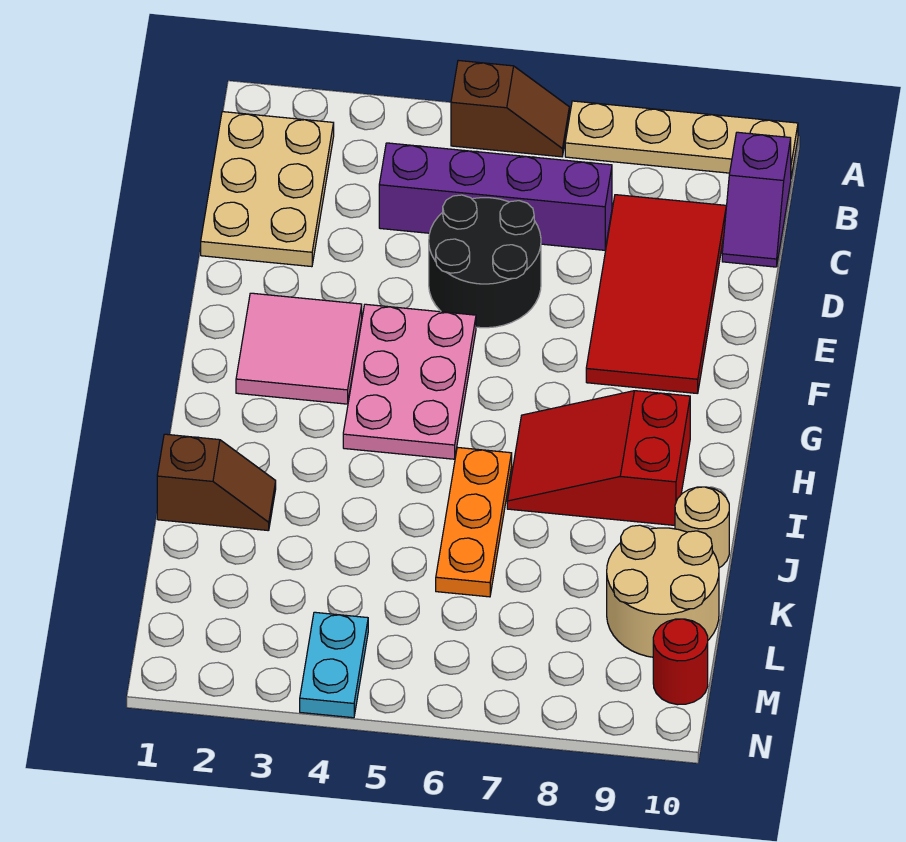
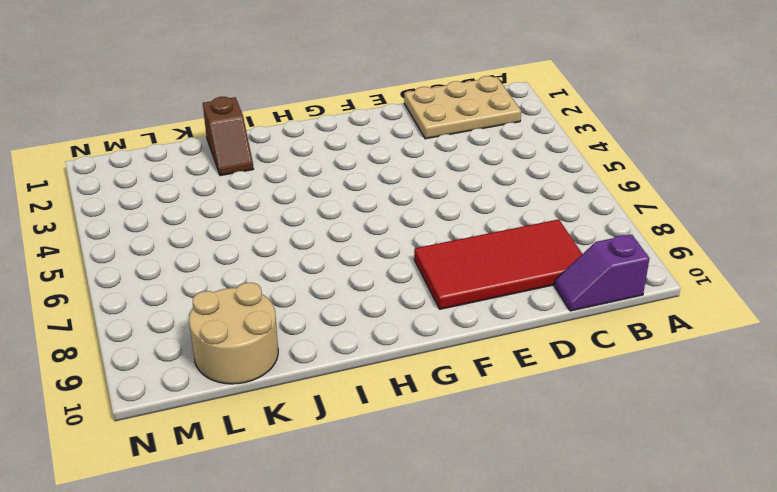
none -> brown slope A5:A6 level 1 top 5
none -> tan plate A7:A10 level 1
none -> purple brick C4:C7 level 1

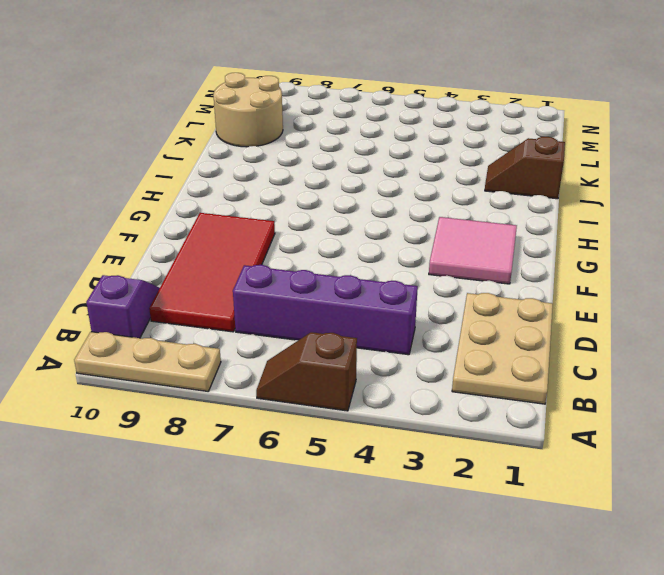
tan plate A8:A10 level 1 -> tan plate A7:A10 level 1
none -> black round brick D5:E6 level 1
none -> pink plate F4:H5 level 1
none -> red slope H7:I9 level 1 top 9

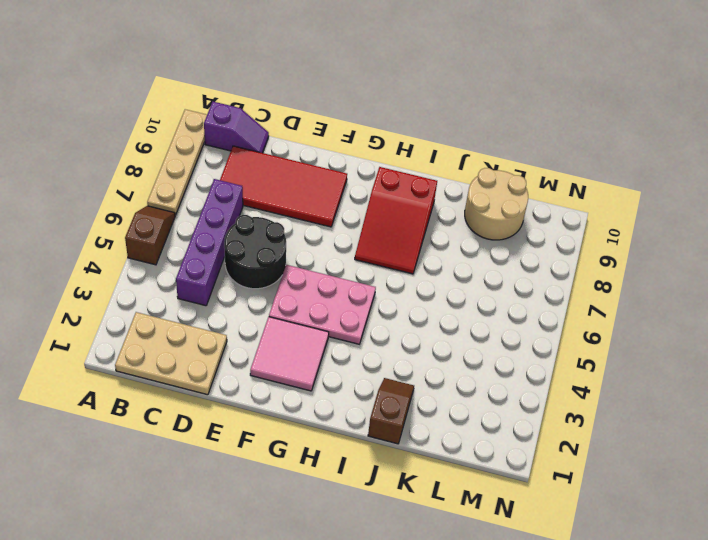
none -> orange plate I6:K6 level 1
none -> tan round brick J10 level 1
none -> cyan plate M4:N4 level 1

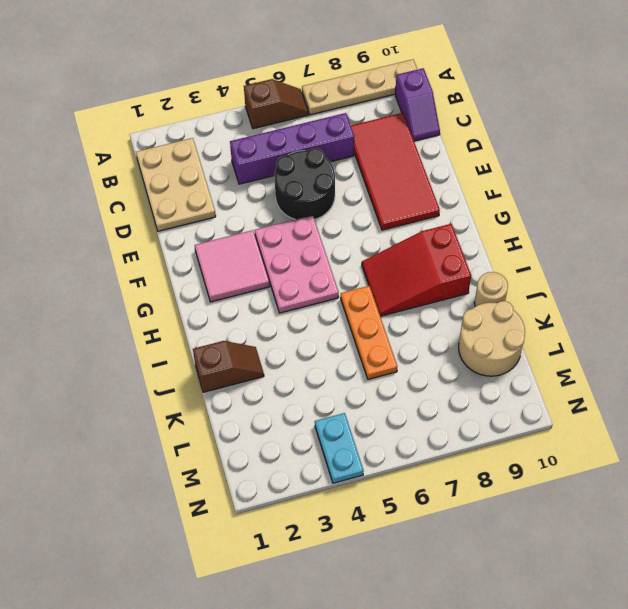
none -> red round brick M10 level 1

